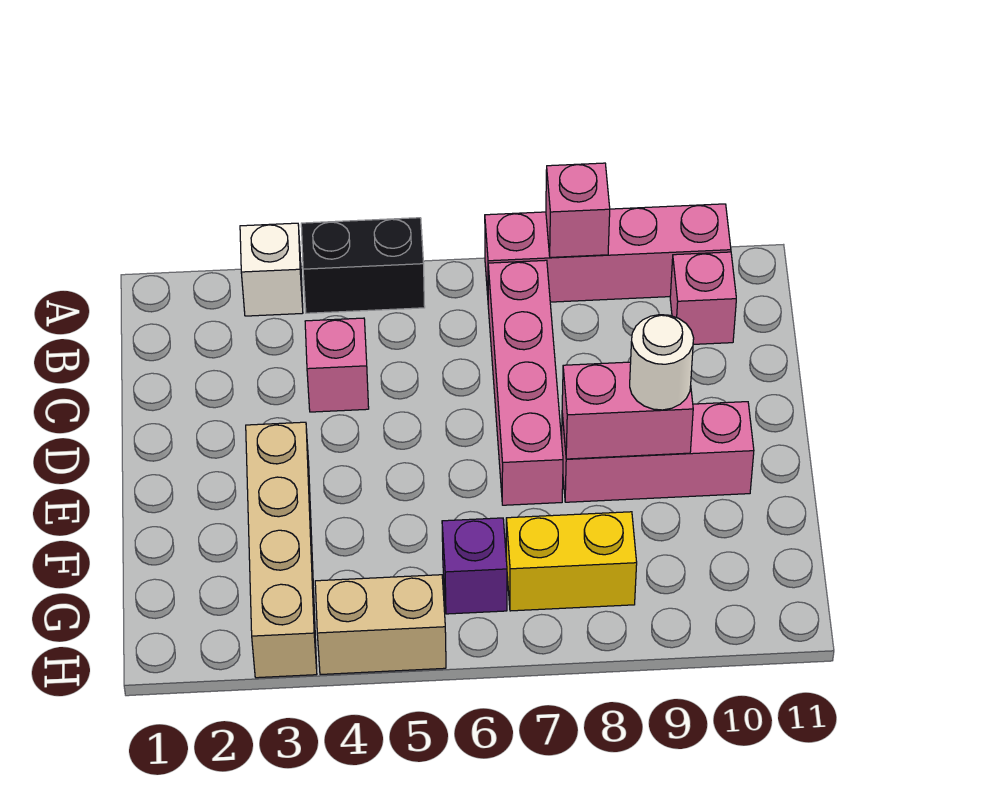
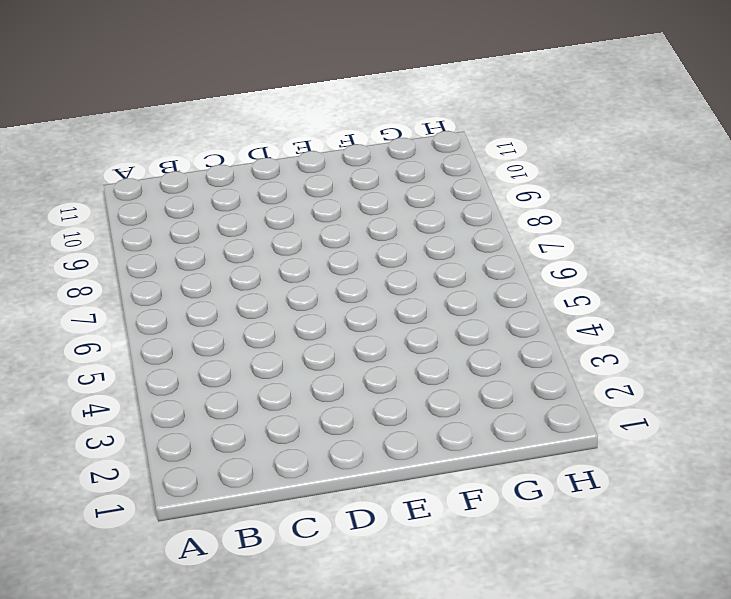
none -> white brick A3 level 1
none -> black brick A4:A5 level 1
none -> pink brick A7:A10 level 1

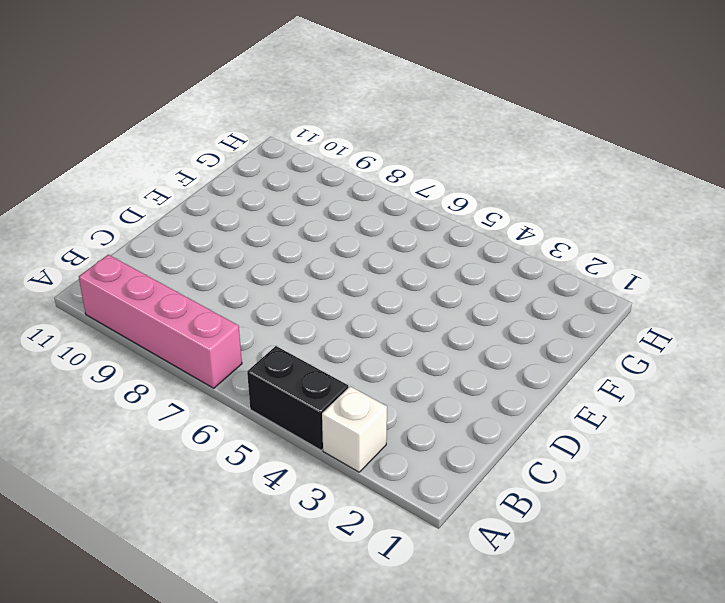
none -> pink brick B7:E7 level 1
none -> pink brick B10 level 1
none -> pink brick C4 level 1

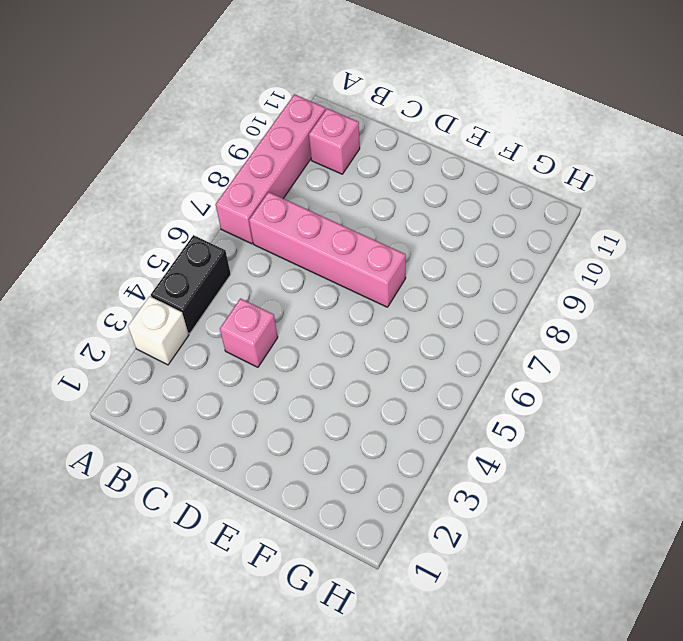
none -> tan brick E3:H3 level 1
none -> pink brick E8:E10 level 1
none -> purple brick G6 level 1

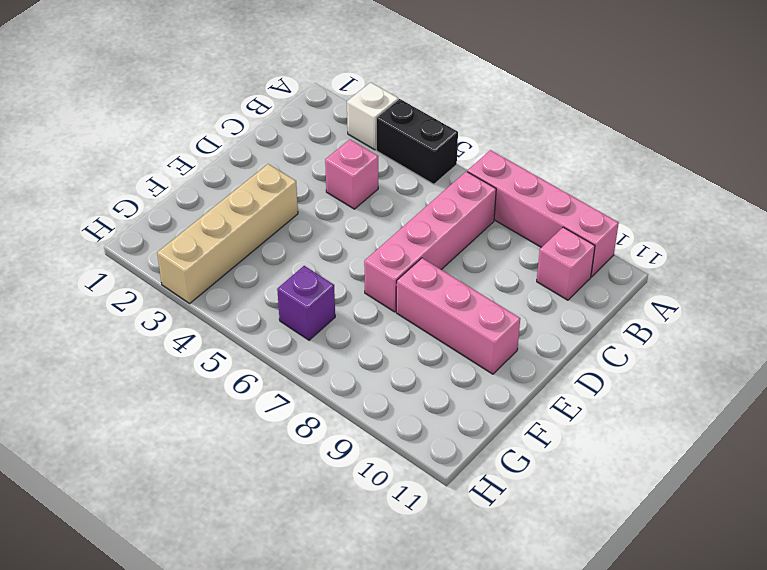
none -> yellow brick G7:G8 level 1
none -> tan brick H4:H5 level 1
none -> pink brick A8 level 2

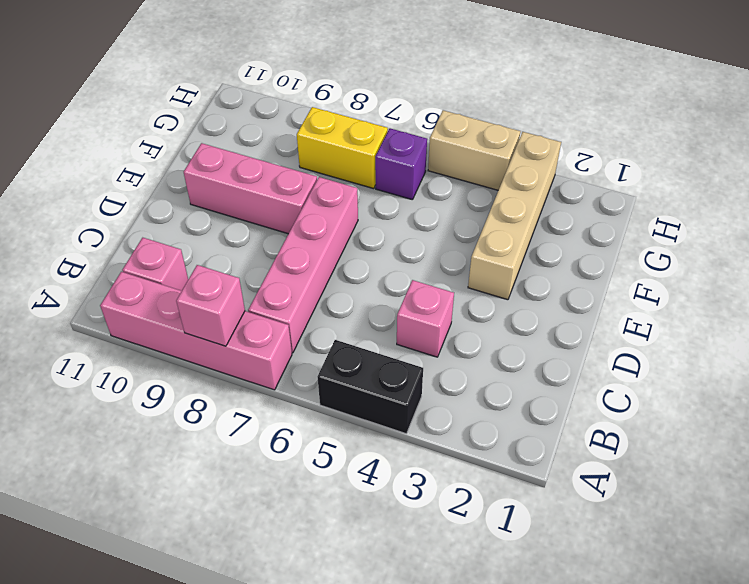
none -> white brick A3 level 1
none -> pink brick E8:E9 level 2
none -> white round brick E9 level 3

